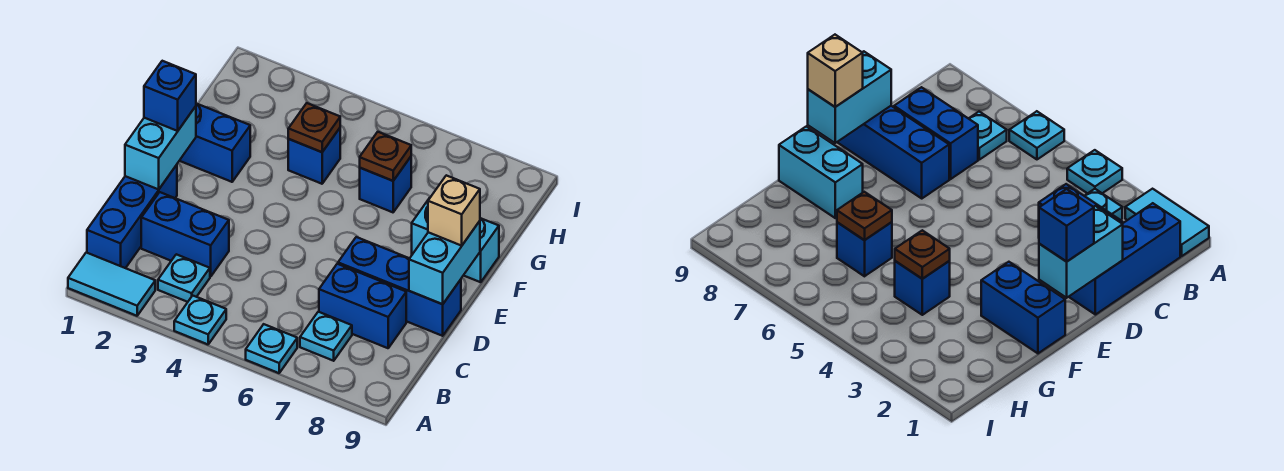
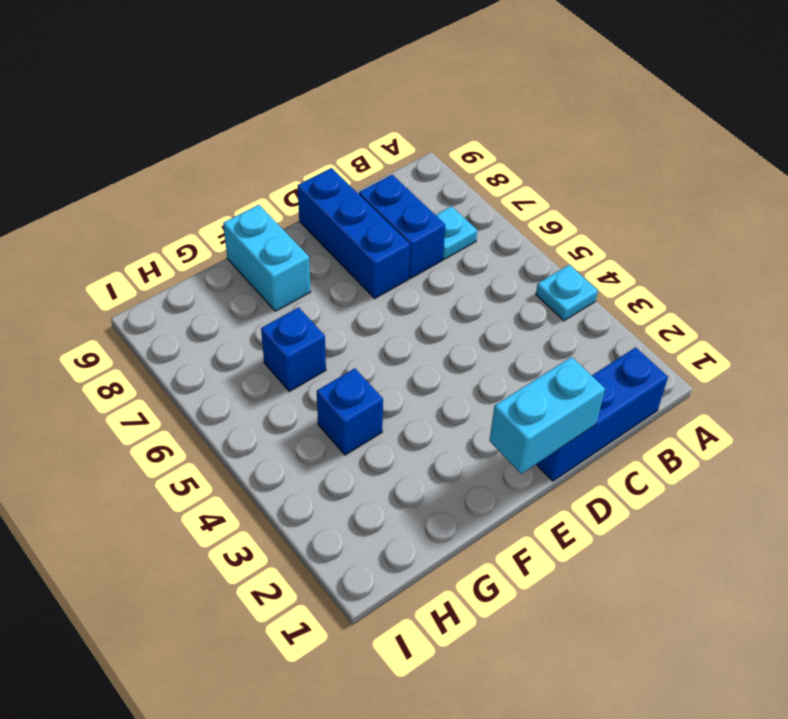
none -> cyan tile A1:A2 level 1
none -> cyan plate A6 level 1
none -> cyan plate B3 level 1

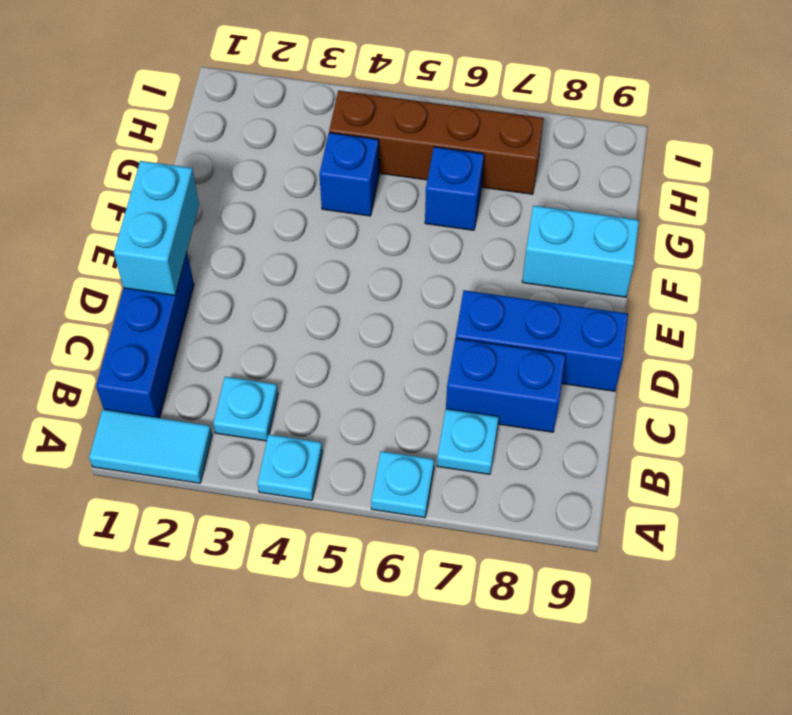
brown brick H4:H7 level 1 -> none
none -> blue brick C2:C3 level 1
none -> blue brick F1:F2 level 1
none -> cyan brick D9:E9 level 2

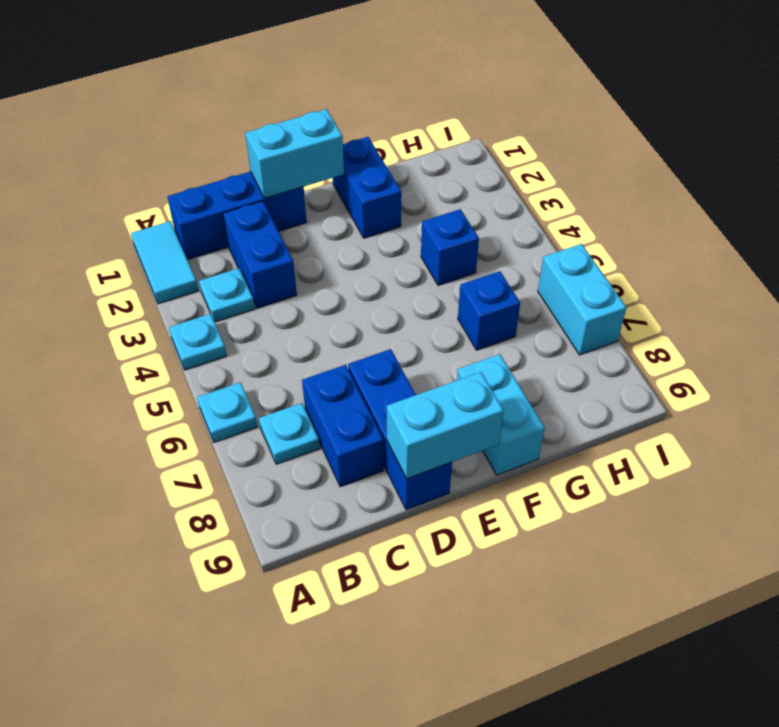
cyan brick I6:I7 level 1 -> none
none -> brown plate G4 level 2
none -> brown plate G6 level 2
none -> blue brick E1 level 3

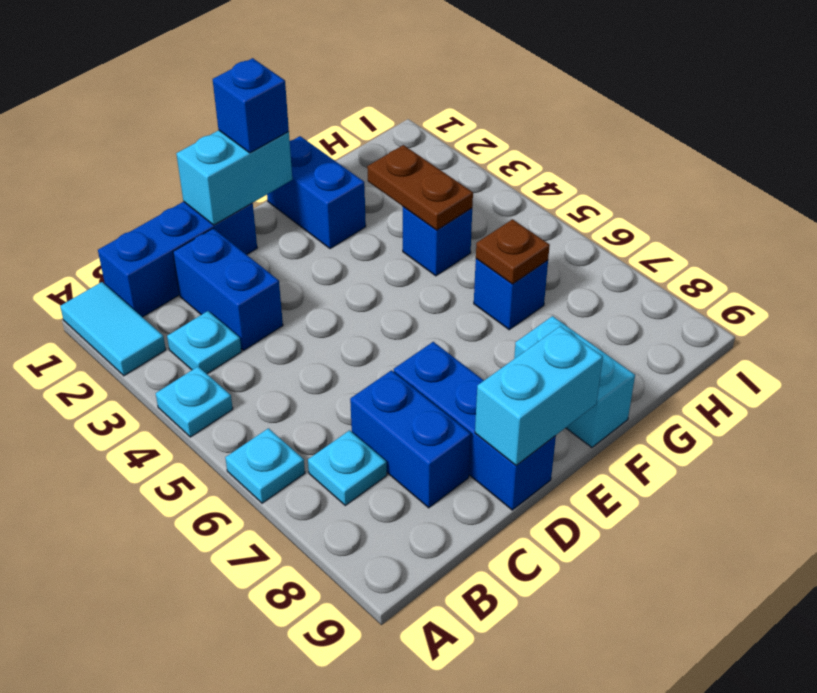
brown plate G3:G4 level 2 -> brown plate G4 level 2
none -> tan brick E9 level 3

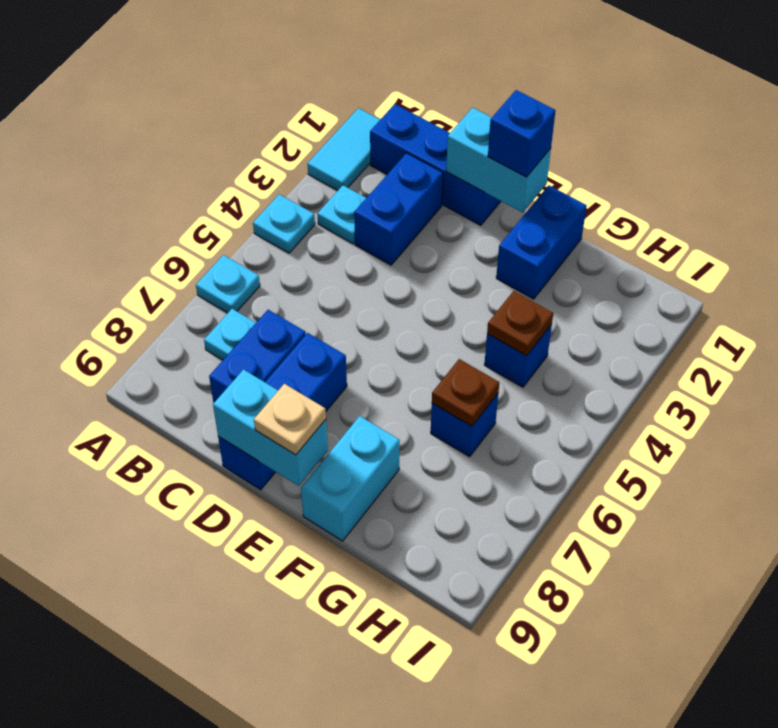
tan plate E9 level 3 -> tan brick E9 level 3

